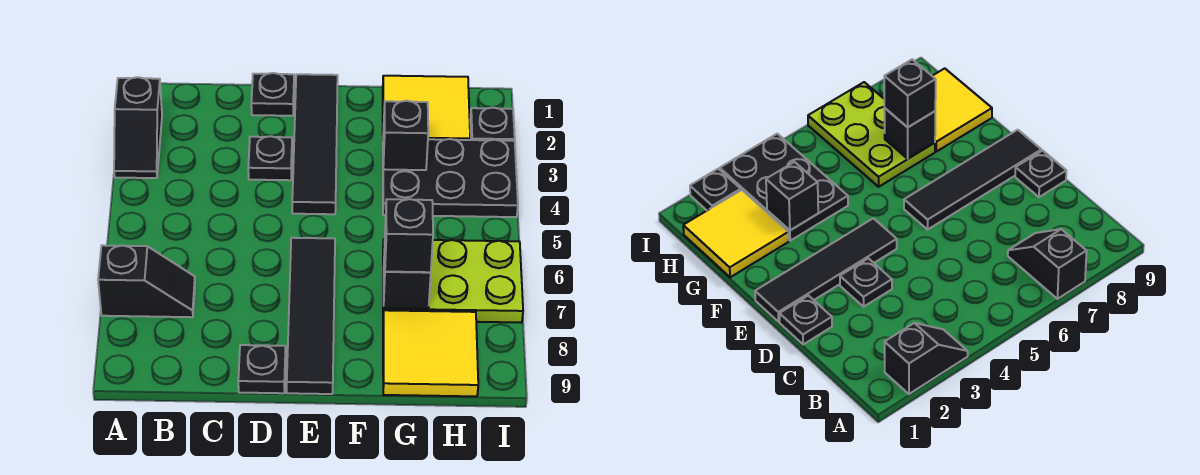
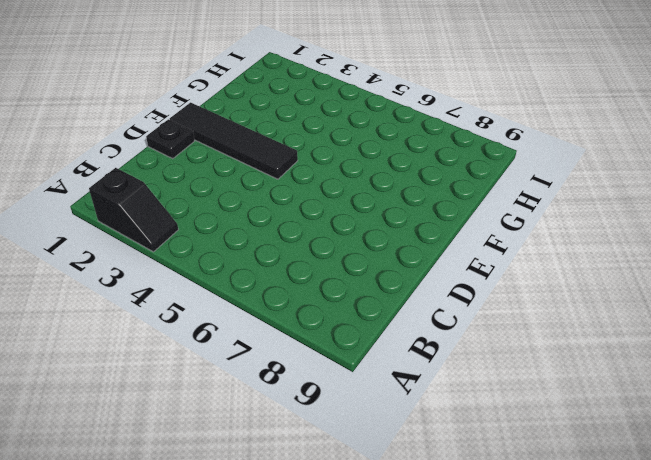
none -> black slope A7:B7 level 1 top A
none -> black plate D3 level 1
none -> black plate D9 level 1

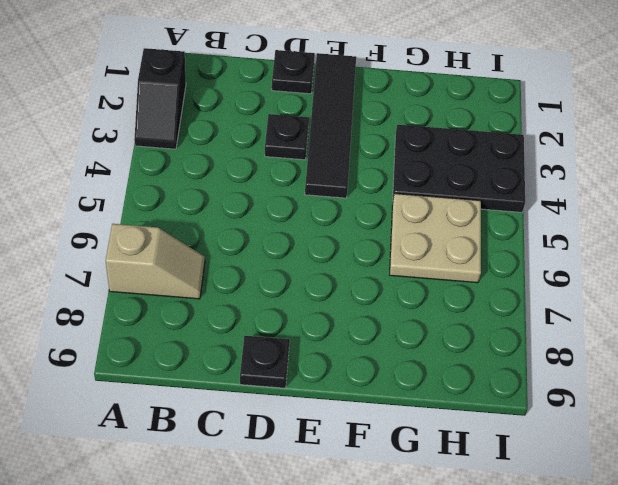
tan slope A7:B7 level 1 top A -> black slope A7:B7 level 1 top A
tan plate G5:H6 level 1 -> lime plate G6:I7 level 1
none -> black tile E6:E9 level 1
none -> yellow tile G1:H2 level 1
none -> yellow tile G8:H9 level 1

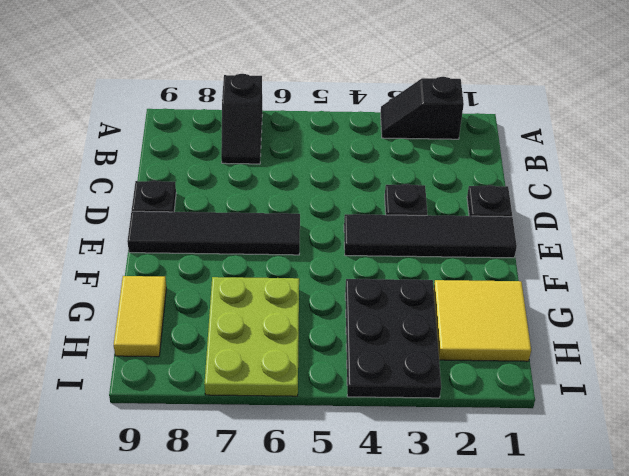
yellow tile G9:H9 level 1 -> yellow tile G8:H9 level 1
none -> black plate I2 level 1
none -> black brick G3 level 2
none -> black brick G7 level 2

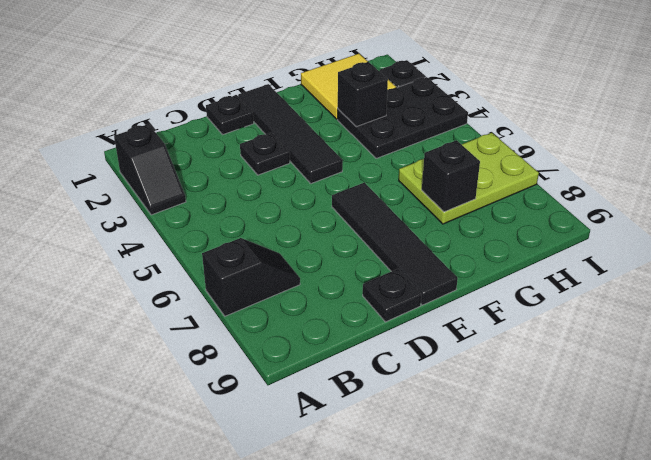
none -> yellow tile G8:H9 level 1
none -> black brick G7 level 3

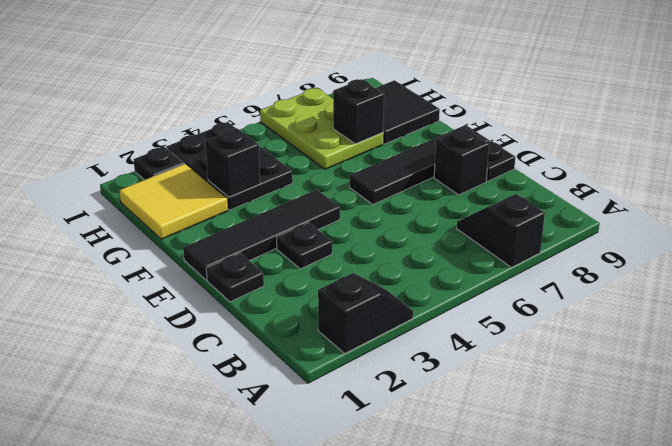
black brick D8 level 1 -> black brick G7 level 3
black tile G8:H9 level 1 -> yellow tile G8:H9 level 1

